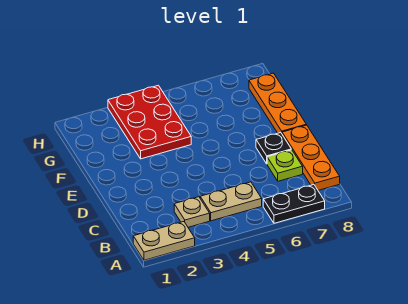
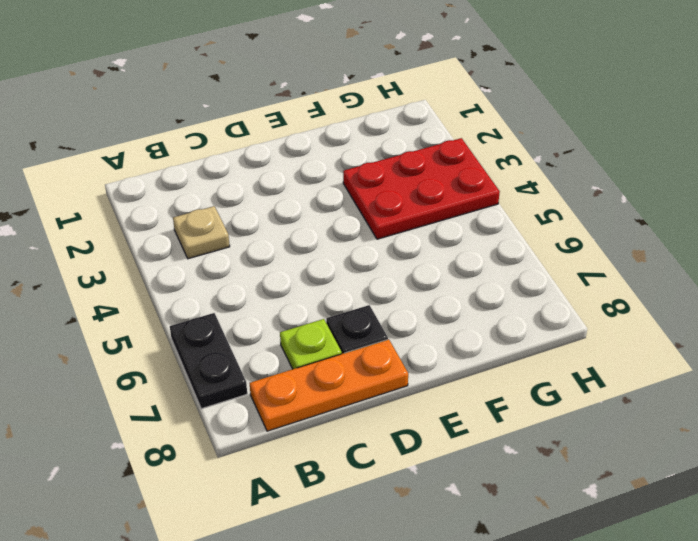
none -> tan plate A1:A2 level 1
none -> tan plate B4:B5 level 1

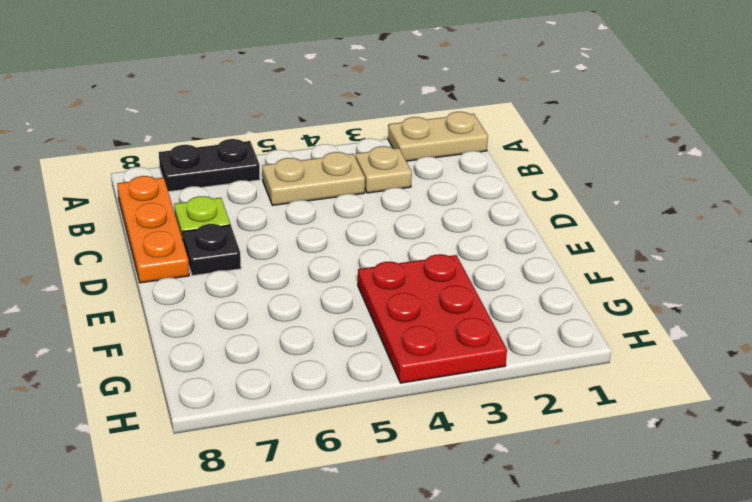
none -> orange plate E8:G8 level 1

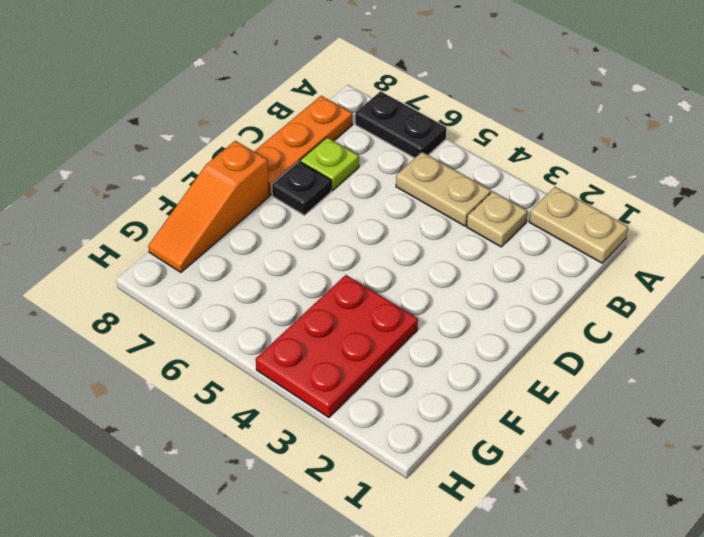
orange slope E8:G8 level 1 top E -> orange plate E8:G8 level 1

